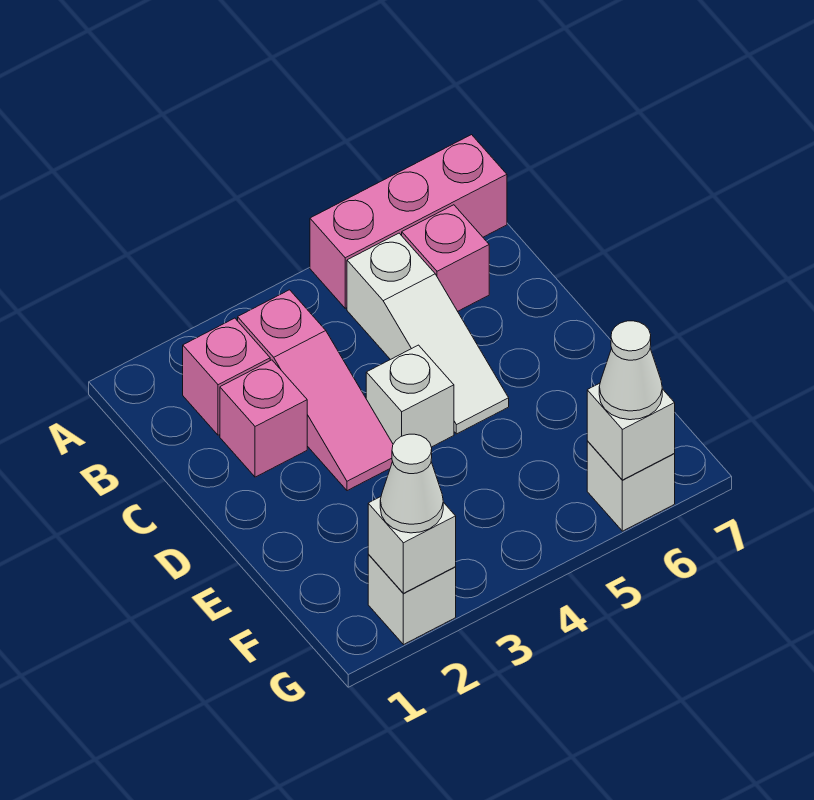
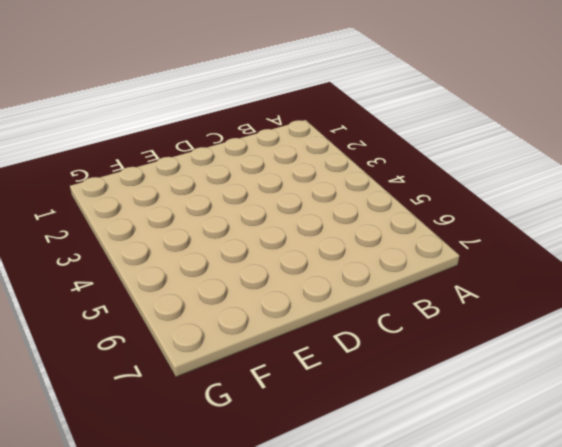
none -> pink brick A5:A7 level 1
none -> pink brick B2 level 1
none -> pink slope B3:D3 level 1 top B

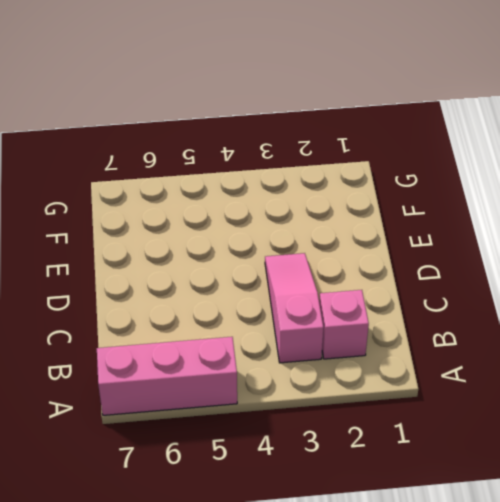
none -> white slope B5:D5 level 1 top B
none -> pink brick B6 level 1
none -> pink brick C2 level 1

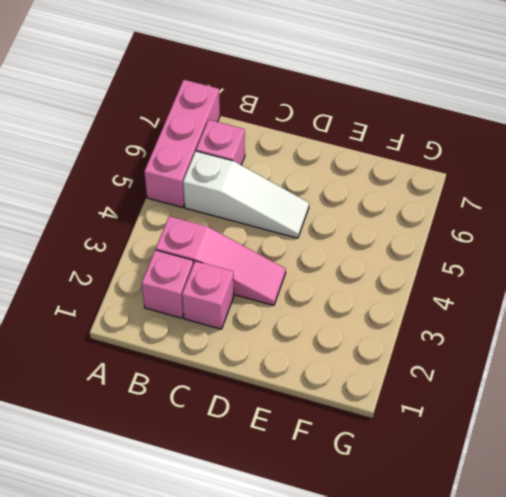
none -> white brick D4 level 1
none -> white brick G2 level 1
none -> white brick G6 level 1

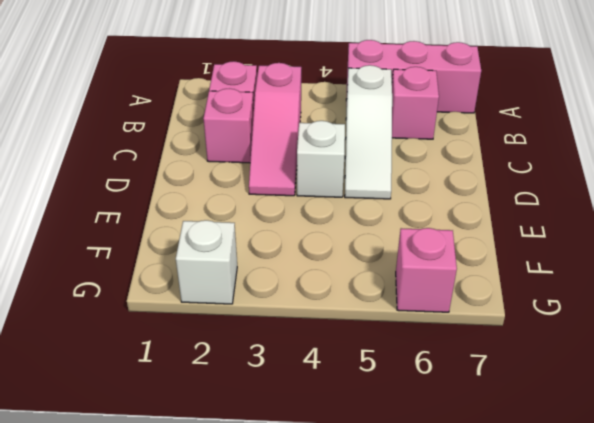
pink brick G6 level 1 -> white brick G6 level 1
none -> white brick G2 level 2
none -> white brick G6 level 2
none -> white cone G2 level 3

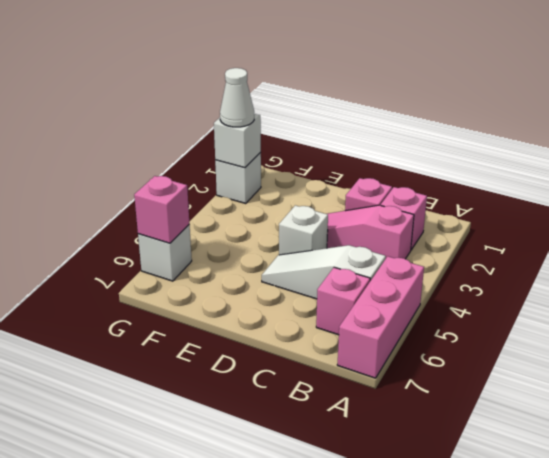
pink brick G6 level 2 -> white brick G6 level 2
none -> white cone G6 level 3

